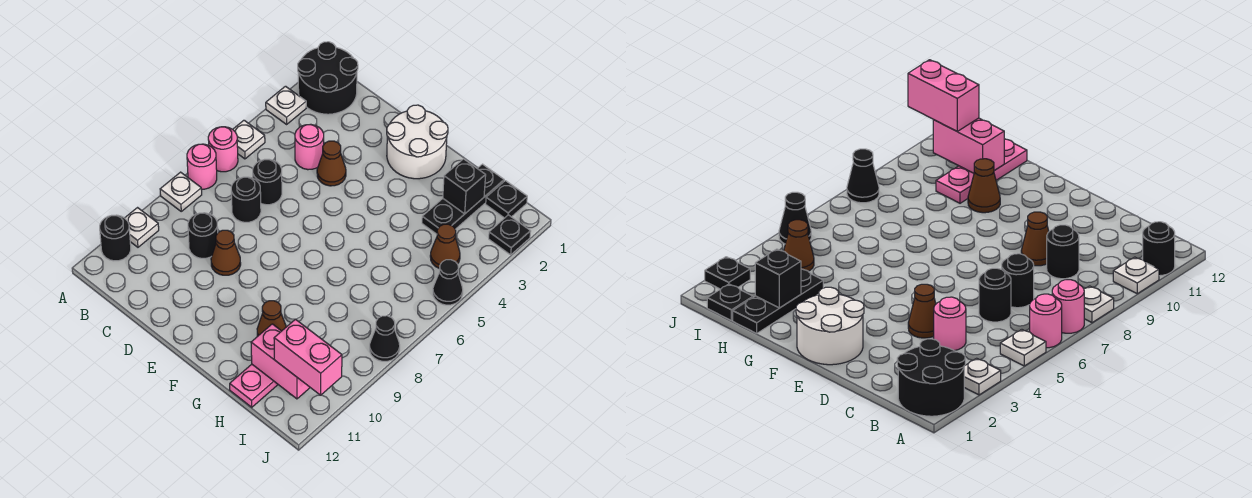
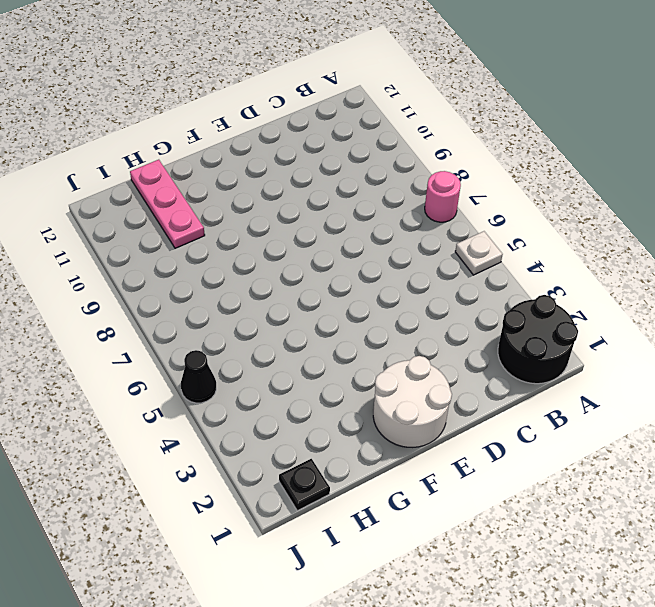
none -> white plate A3 level 1
none -> pink round brick A6 level 1
none -> white plate A8 level 1

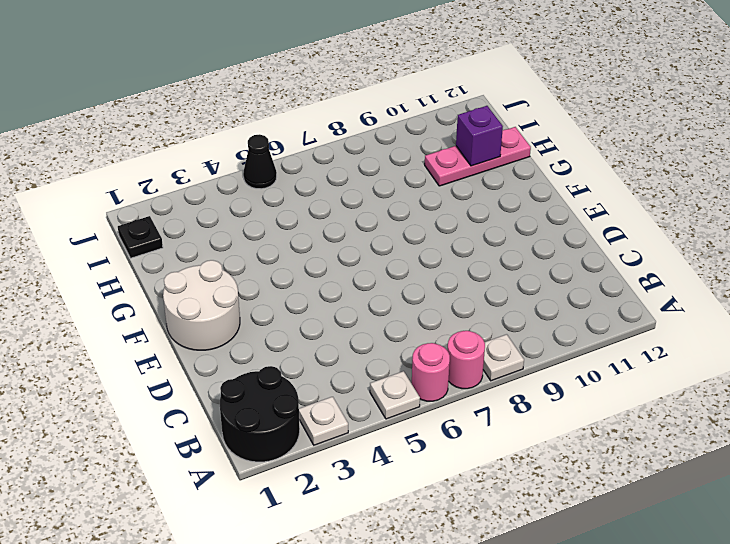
purple brick H11 level 2 -> pink brick H11:I11 level 2
none -> white plate A10 level 1
none -> black round brick A11 level 1
none -> pink round brick C4 level 1

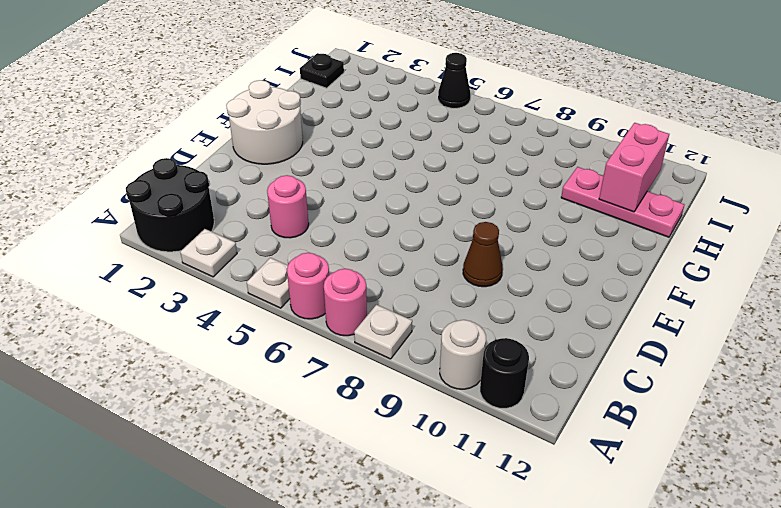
white round brick A10 level 1 -> white plate A10 level 1
none -> black round brick C6 level 1
none -> black round brick C7 level 1
none -> black round brick C9 level 1

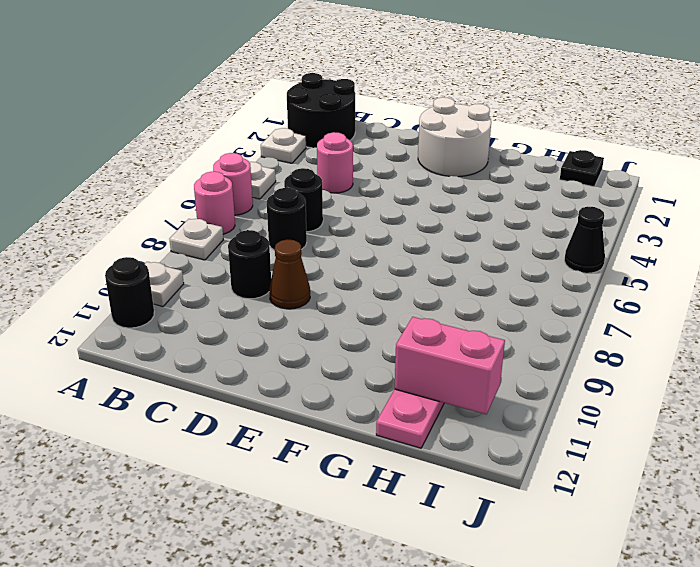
none -> brown cone D4 level 1
none -> brown cone G10 level 1
none -> black plate H1:H3 level 1

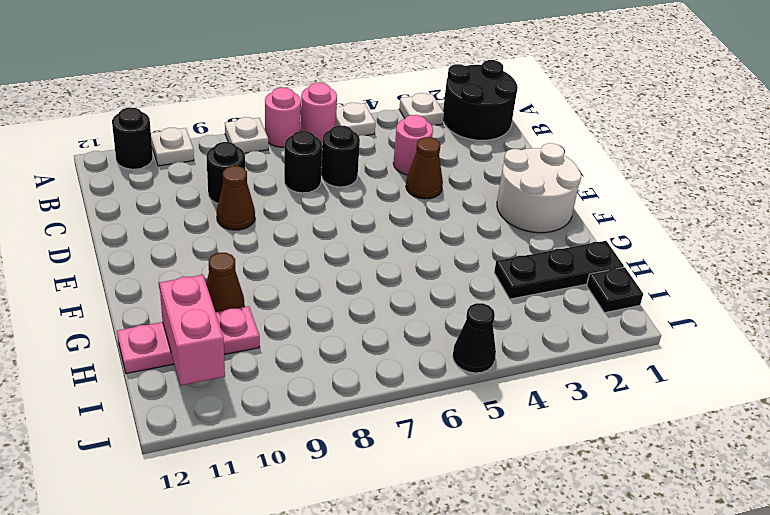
none -> brown cone I4 level 1
none -> black plate J2 level 1
none -> black cone J8 level 1

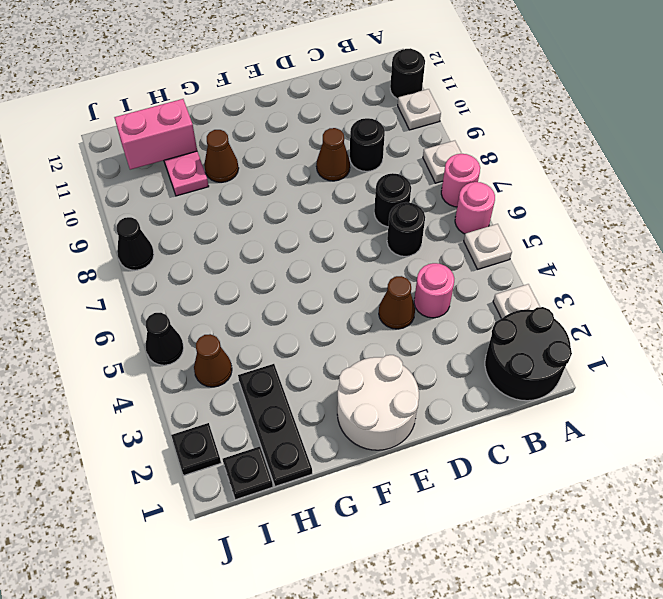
none -> black brick H2 level 2
none -> pink brick I11:J11 level 3

